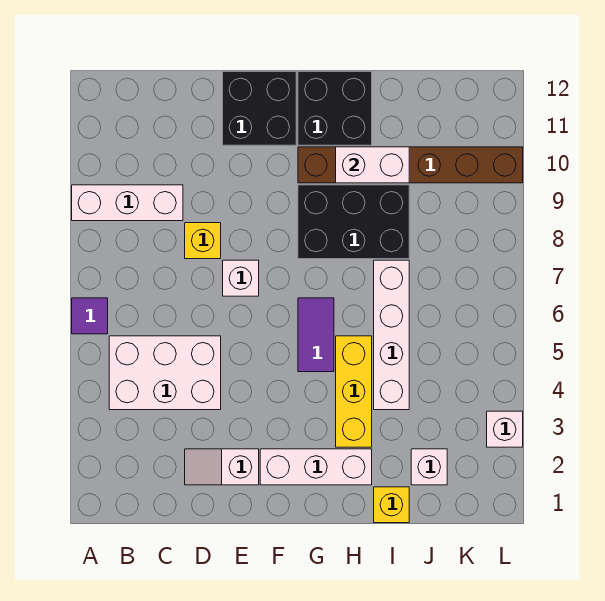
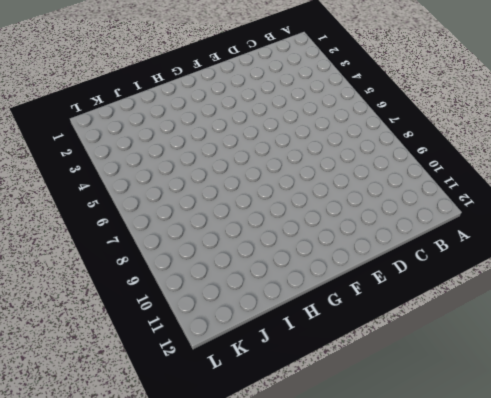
none -> purple tile A6 level 1
none -> white brick A9:C9 level 1
none -> white brick B4:D5 level 1

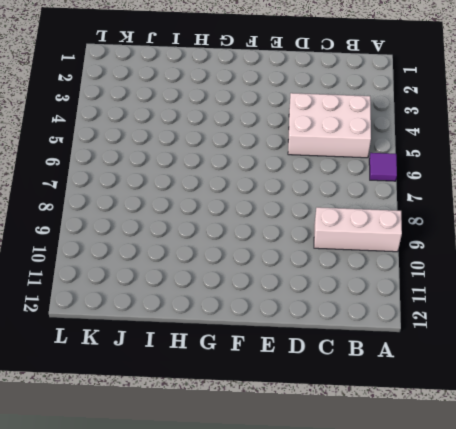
none -> white slope D2:E2 level 1 top E
none -> yellow brick D8 level 1
none -> white brick E7 level 1

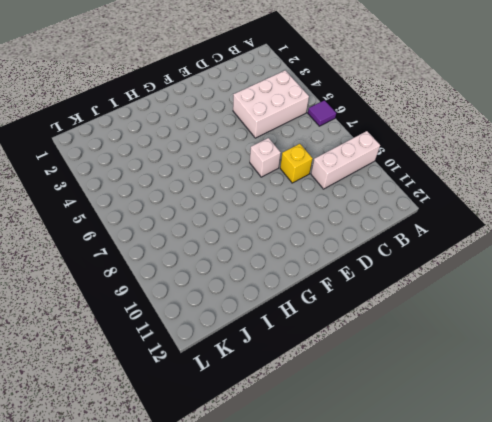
none -> white slope D2:E2 level 1 top E
none -> black brick E11:F12 level 1
none -> white brick F2:H2 level 1

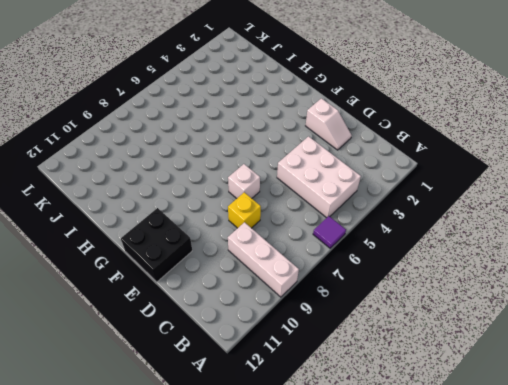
none -> white brick F2:H2 level 1
none -> purple tile G5:G6 level 1
none -> black brick G8:I9 level 1

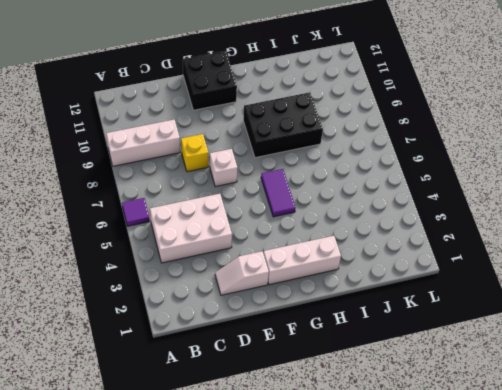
none -> brown brick G10:L10 level 1
none -> black brick G11:H12 level 1
none -> yellow brick H3:H5 level 1

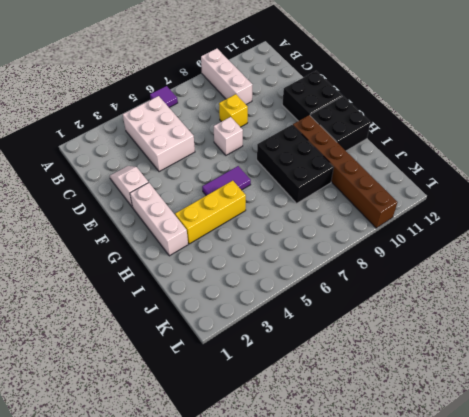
none -> yellow brick I1 level 1
none -> white brick I4:I7 level 1
none -> white brick J2 level 1

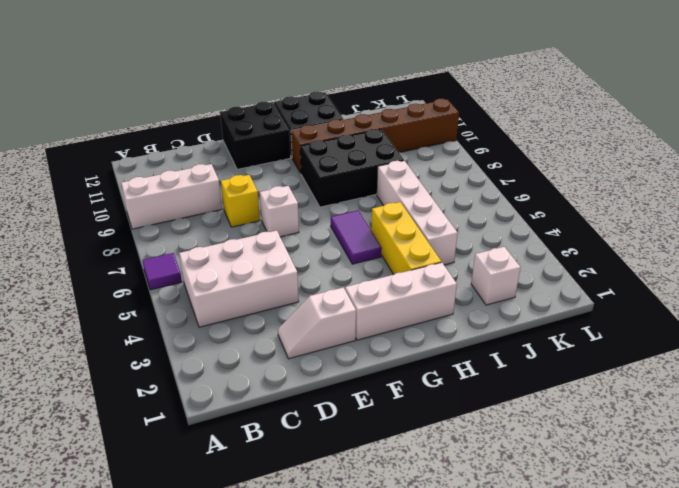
none -> yellow brick I1 level 1
none -> white brick L3 level 1
none -> white brick H10:I10 level 2

